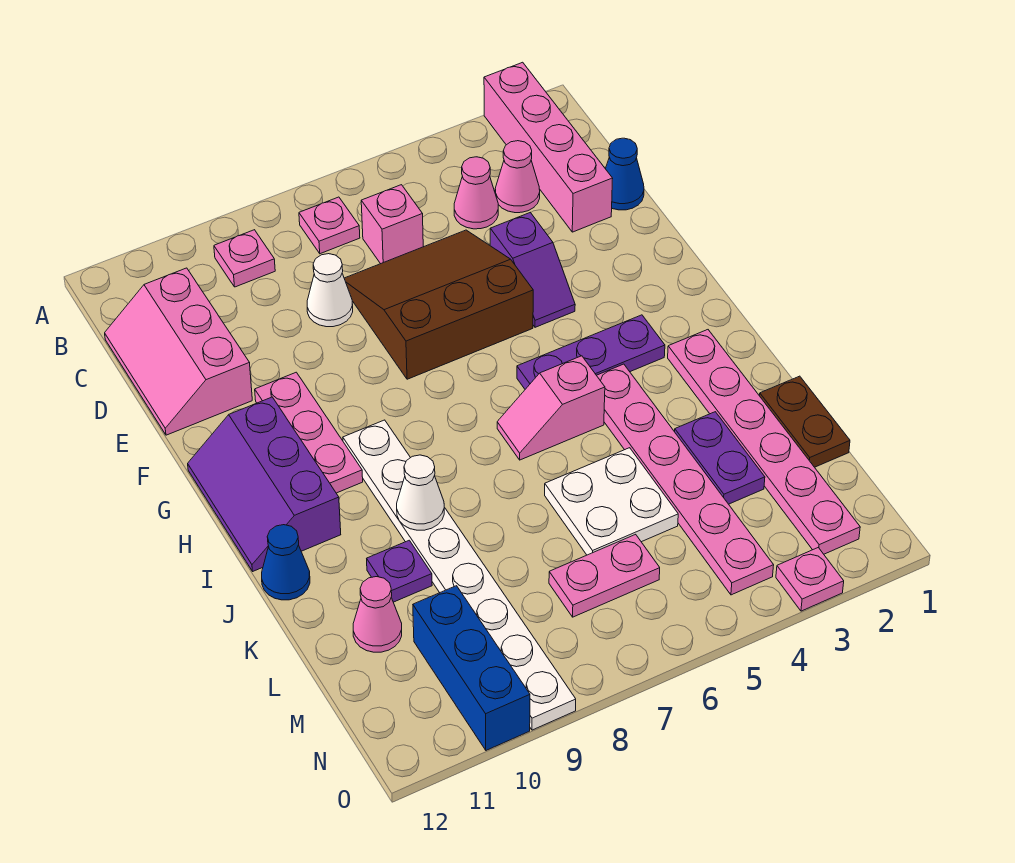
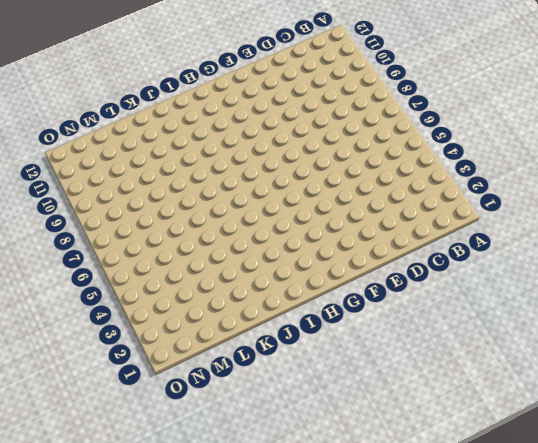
none -> pink brick A2:D2 level 1
none -> pink plate B7 level 1
none -> pink plate B9 level 1

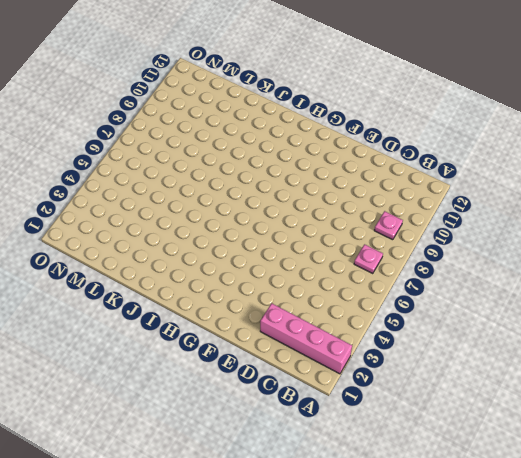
none -> pink cone C3 level 1
none -> pink cone C4 level 1
none -> pink brick C6 level 1

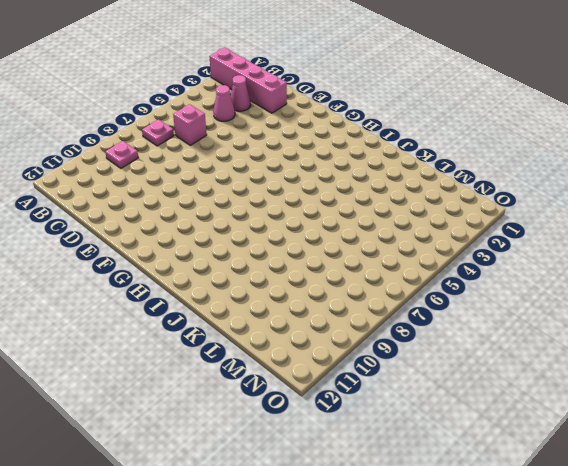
none -> pink slope C11:E12 level 1 top 11
none -> blue cone D1 level 1
none -> brown slope D5:F7 level 1 top F

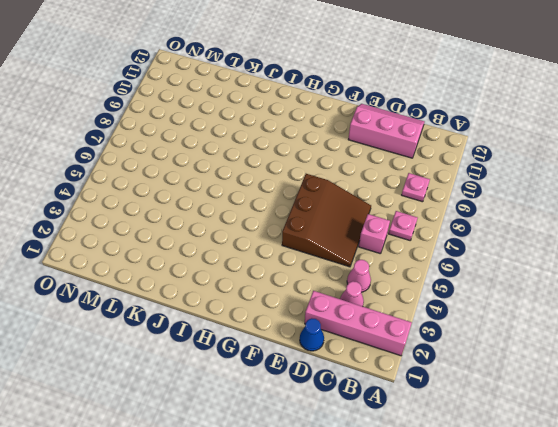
none -> white cone D8 level 1
none -> purple slope E4:F4 level 1 top E
none -> pink plate F10:H10 level 1

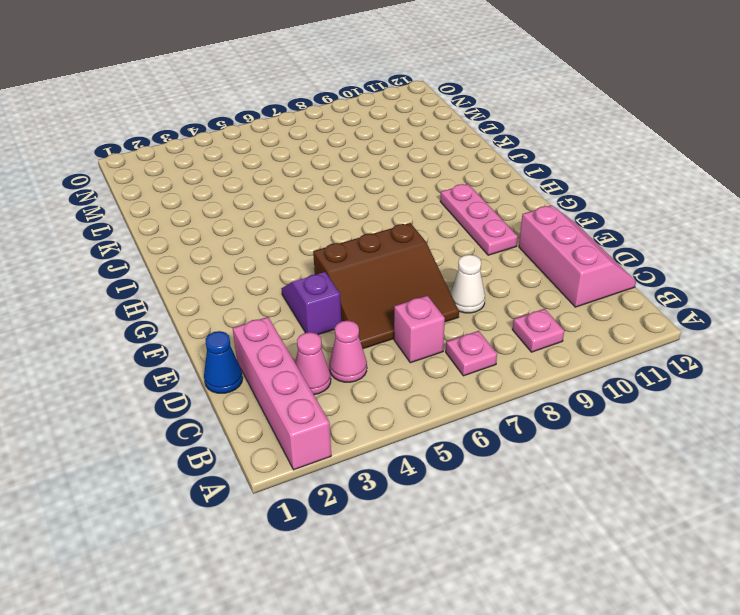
none -> purple slope G11:I12 level 1 top 11
none -> purple plate H3:H5 level 1
none -> white plate H9:O9 level 1

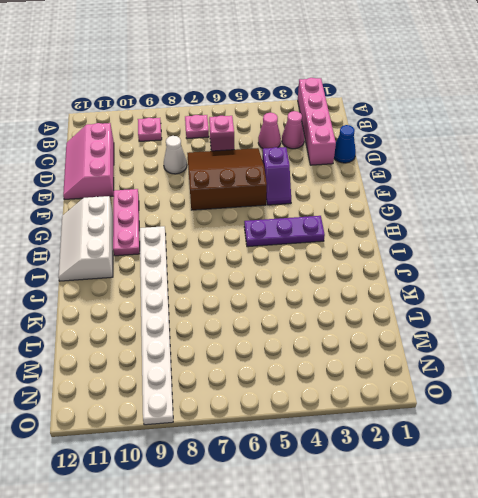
white slope G11:I12 level 1 top 11 -> purple slope G11:I12 level 1 top 11
none -> pink plate I2:N2 level 1
none -> pink plate I4:N4 level 1
none -> pink slope I5:I6 level 1 top 5

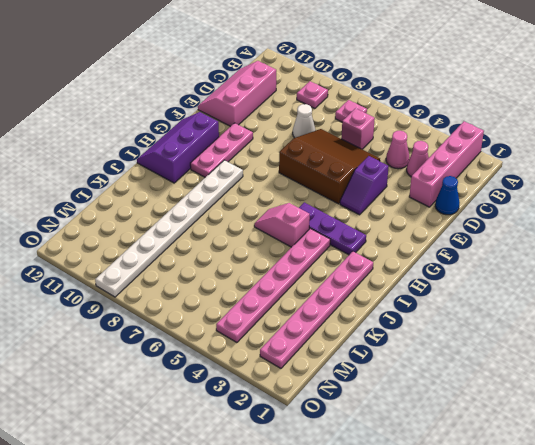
none -> blue cone J12 level 1
none -> brown plate K1:L1 level 1
none -> purple plate K3:L3 level 1

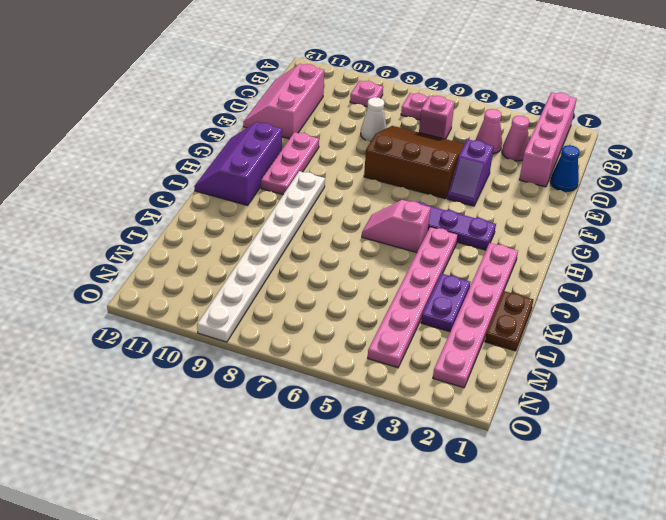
none -> blue cone J12 level 1
none -> white plate K5:L6 level 1
none -> purple plate K10 level 1

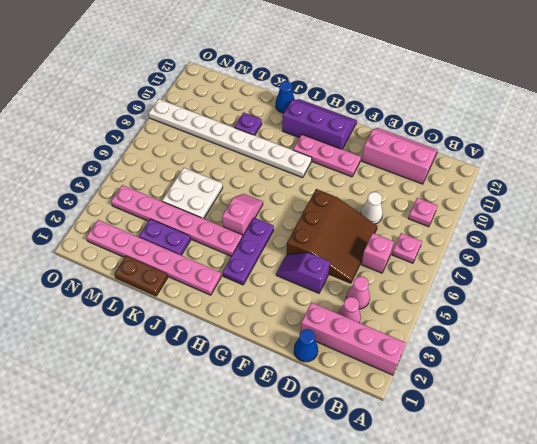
none -> pink cone L11 level 1
none -> pink plate M6:M7 level 1
none -> blue brick M10:O10 level 1

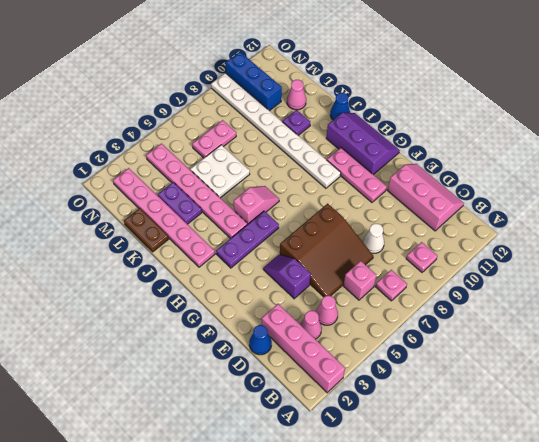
none -> pink plate O3 level 1
none -> white cone J9 level 2

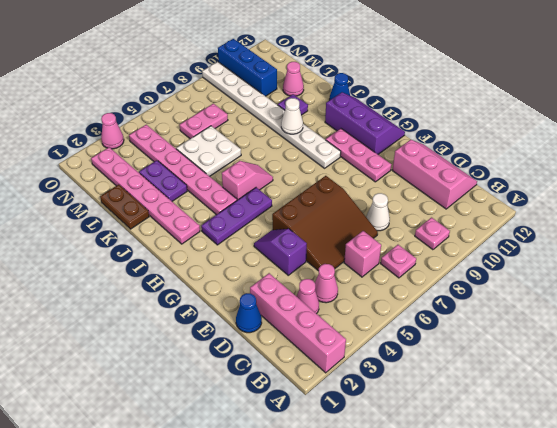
pink cone O3 level 1 -> pink plate O3 level 1

